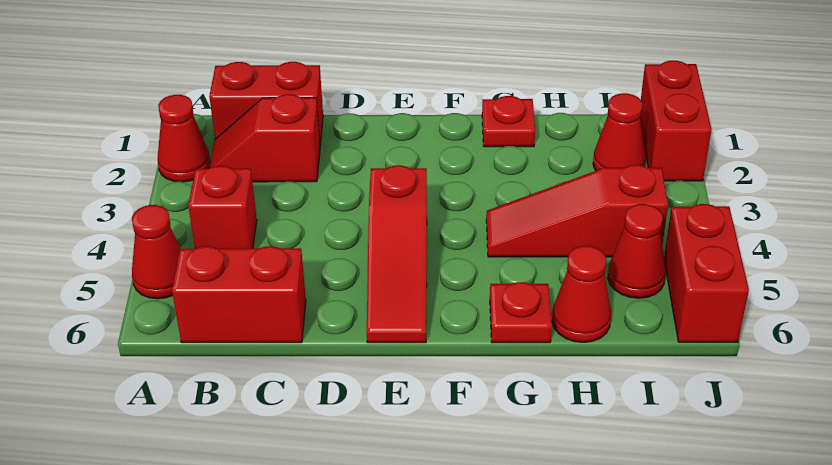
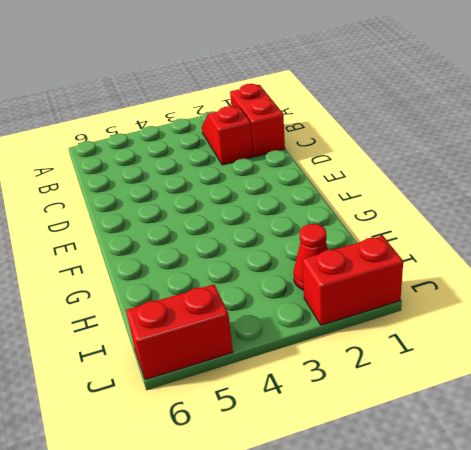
none -> red cone A2 level 1
none -> red cone A5 level 1
none -> red brick B4 level 1

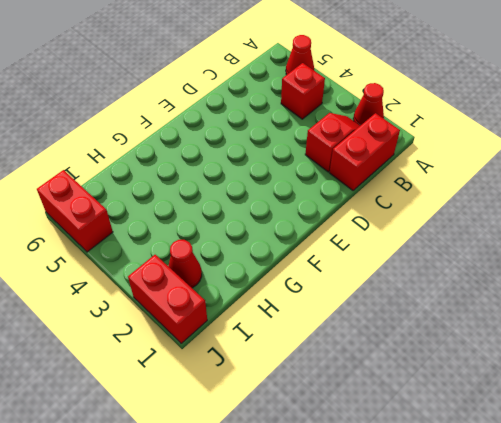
none -> red brick B6:C6 level 1
none -> red slope E4:E6 level 1 top 4
none -> red plate G1 level 1

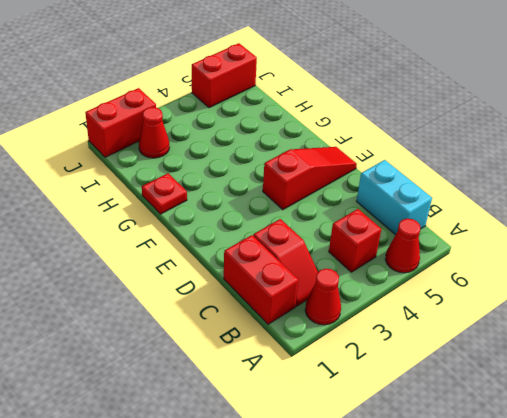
cyan brick B6:C6 level 1 -> red brick B6:C6 level 1
none -> red slope G4:I4 level 1 top I
none -> red plate G6 level 1
none -> red cone H6 level 1

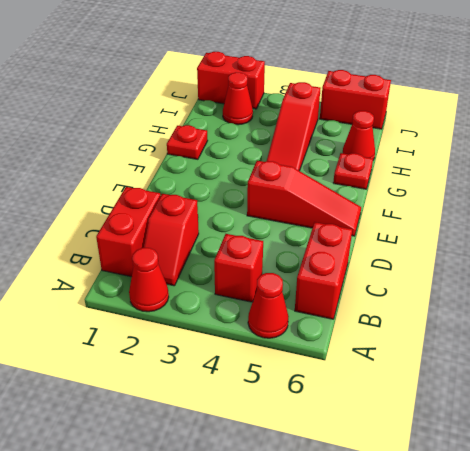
none -> red cone I5 level 1

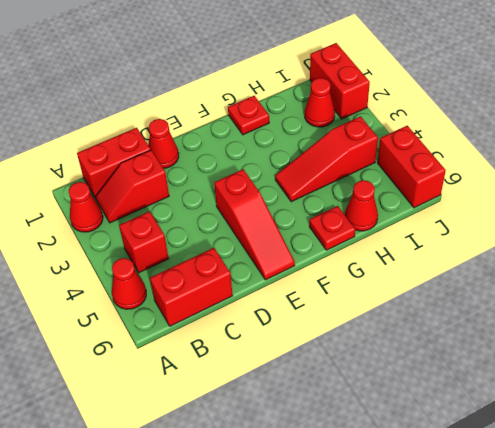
red cone D1 level 1 -> red cone I5 level 1

